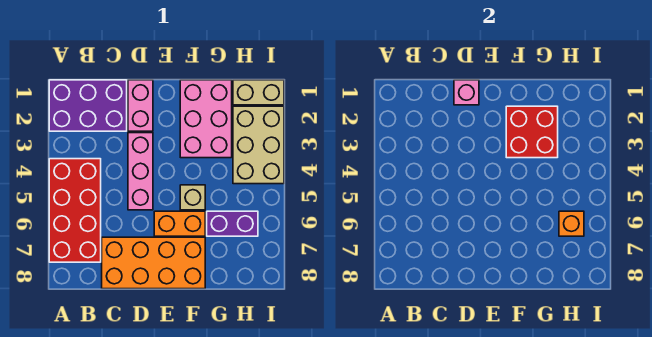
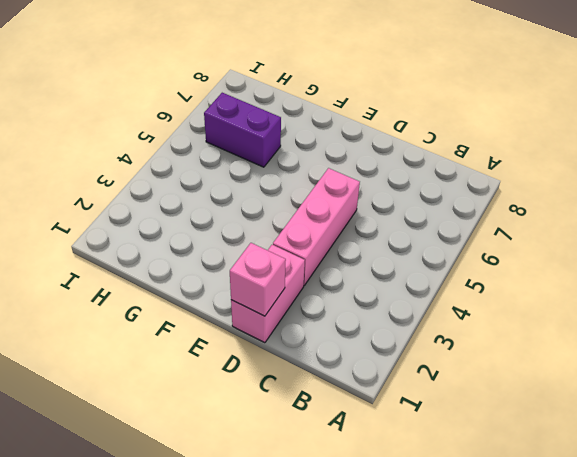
none -> purple brick A1:C2 level 1
none -> red brick A4:B7 level 1
none -> orange brick C7:F8 level 1

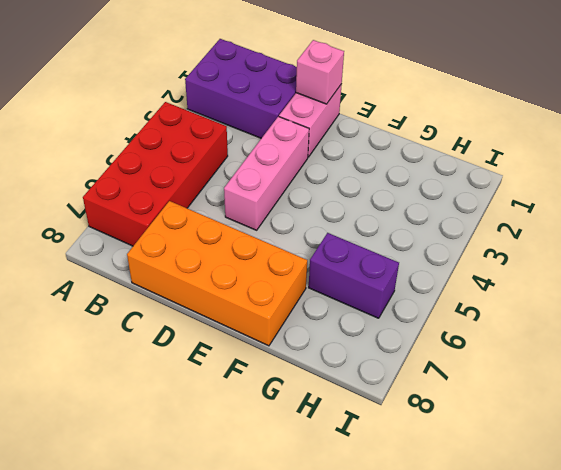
none -> orange brick E6:F6 level 1
none -> pink brick F1:G3 level 1
none -> tan brick F5 level 1

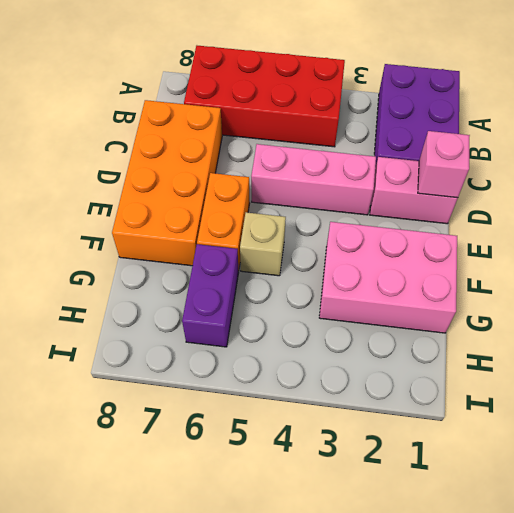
none -> tan brick H1:I1 level 1
none -> tan brick H2:I4 level 1
none -> red brick F2:G3 level 2

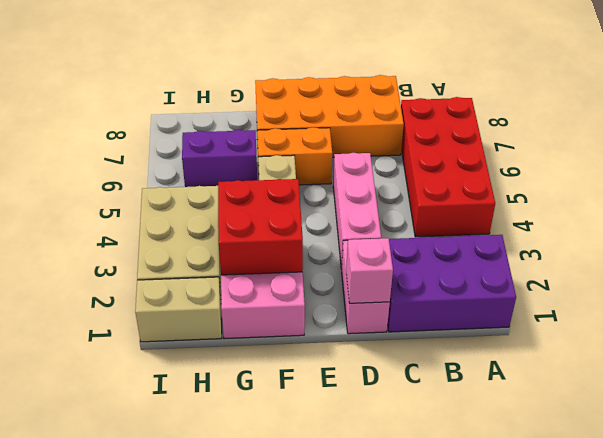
none -> orange brick H6 level 2

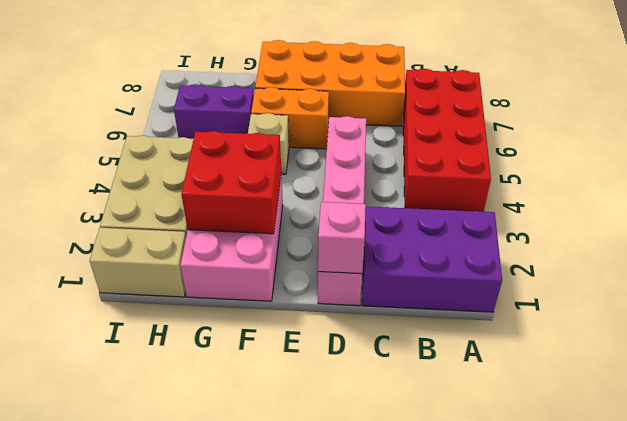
none -> orange brick H6 level 2

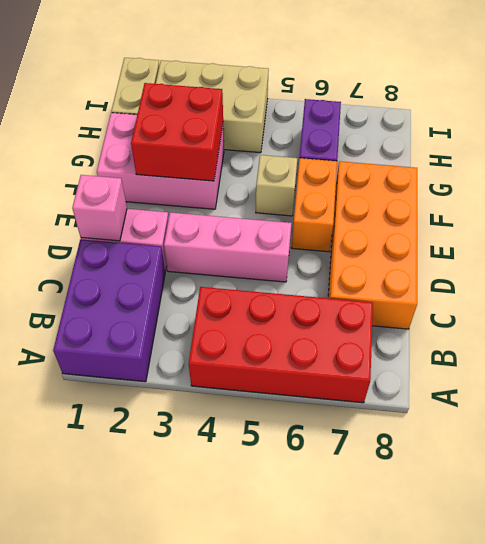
none -> orange brick H6 level 2

